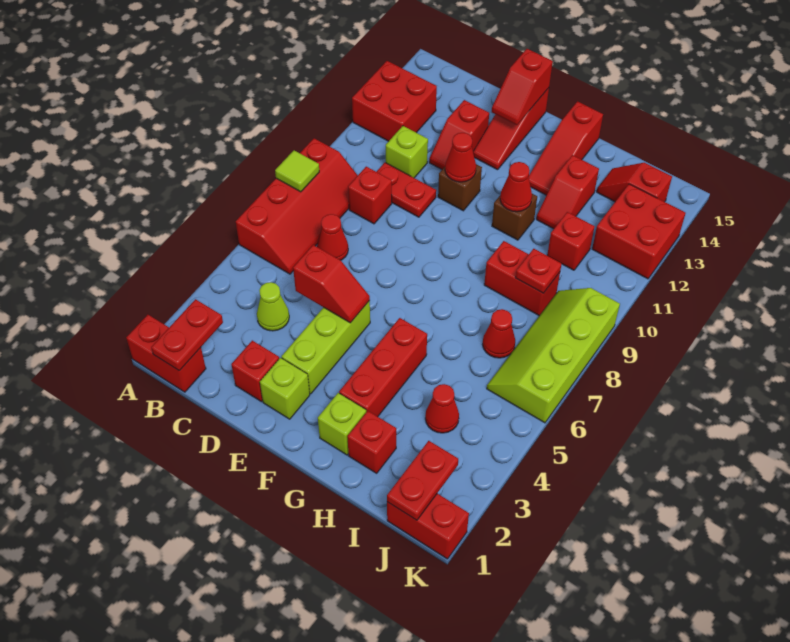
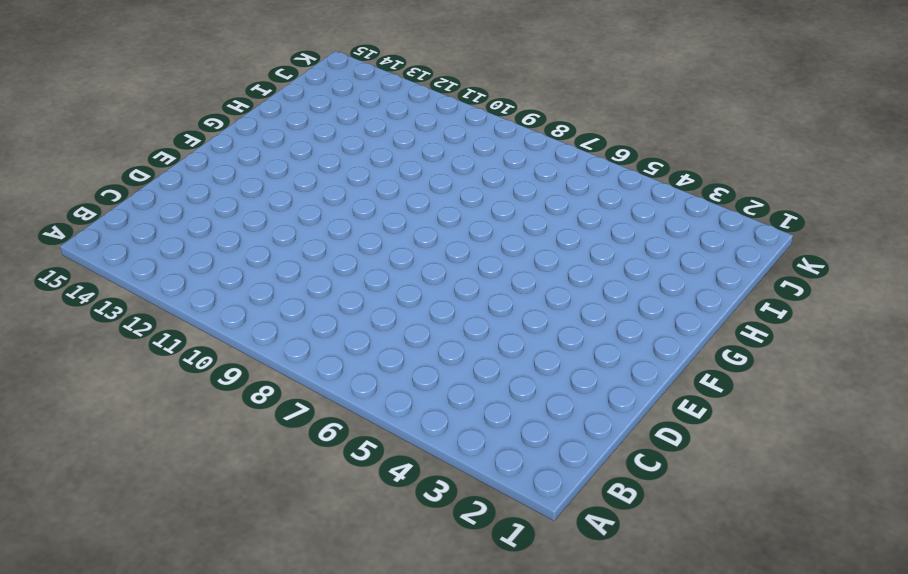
none -> red brick A1:B1 level 1
none -> red slope A6:B9 level 1 top A
none -> red brick A12:B13 level 1
none -> lime cone C4 level 1

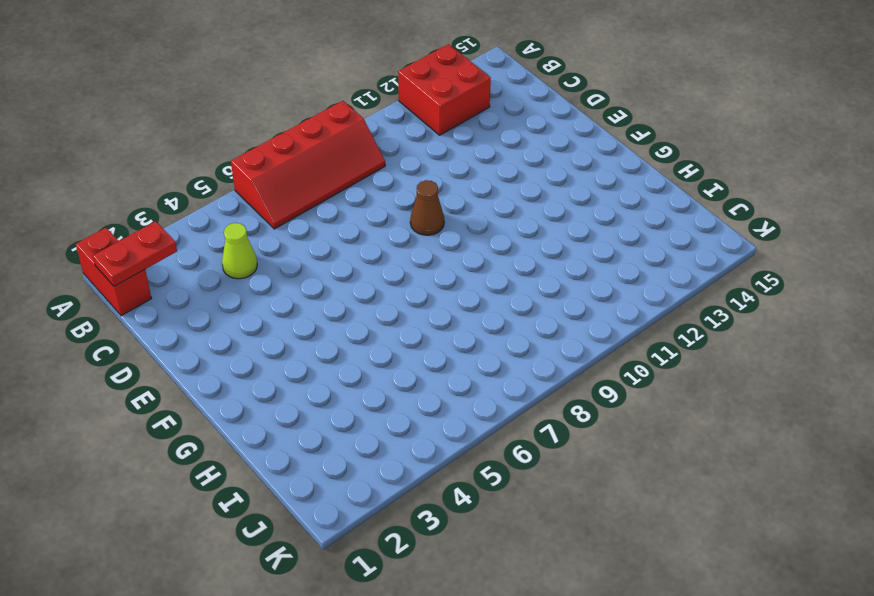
brown cone E9 level 1 -> none
none -> red cone C7 level 1
none -> red brick C9 level 1
none -> red plate C10:D10 level 1
none -> lime brick C11 level 1

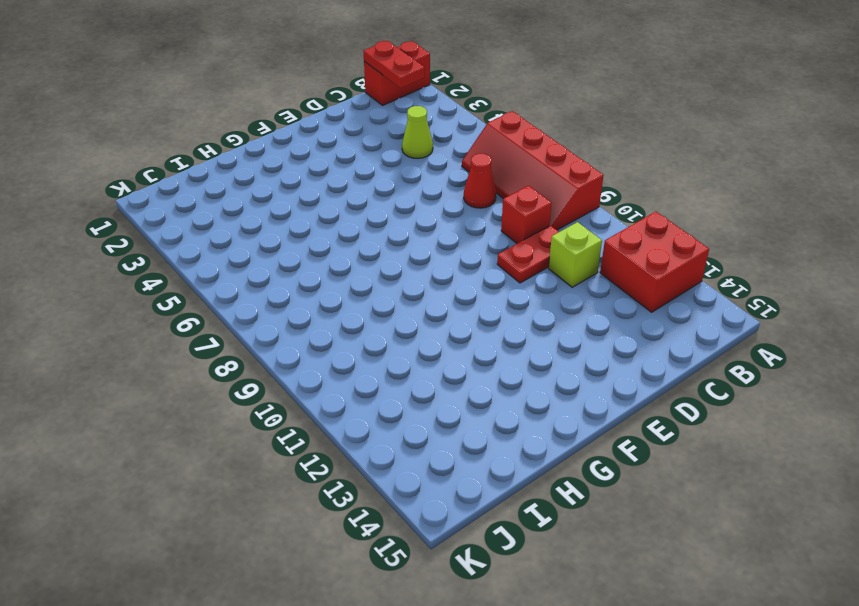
none -> red brick D2 level 1
none -> red slope D12:D13 level 1 top 13
none -> lime brick E2 level 1
none -> lime brick E3:E5 level 1

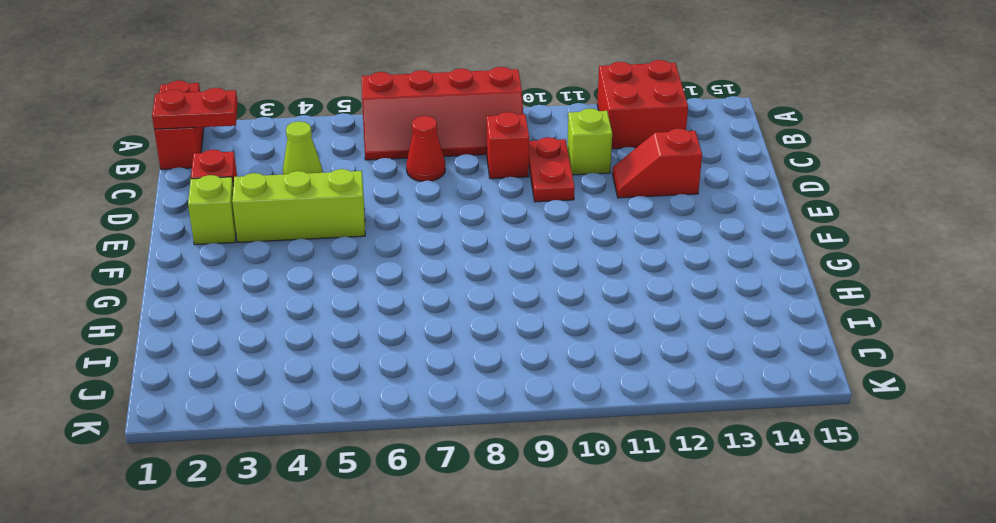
none -> brown brick E11 level 1
none -> red slope E13:E15 level 1 top 15
none -> lime brick G2 level 1
none -> red brick G3:G5 level 1

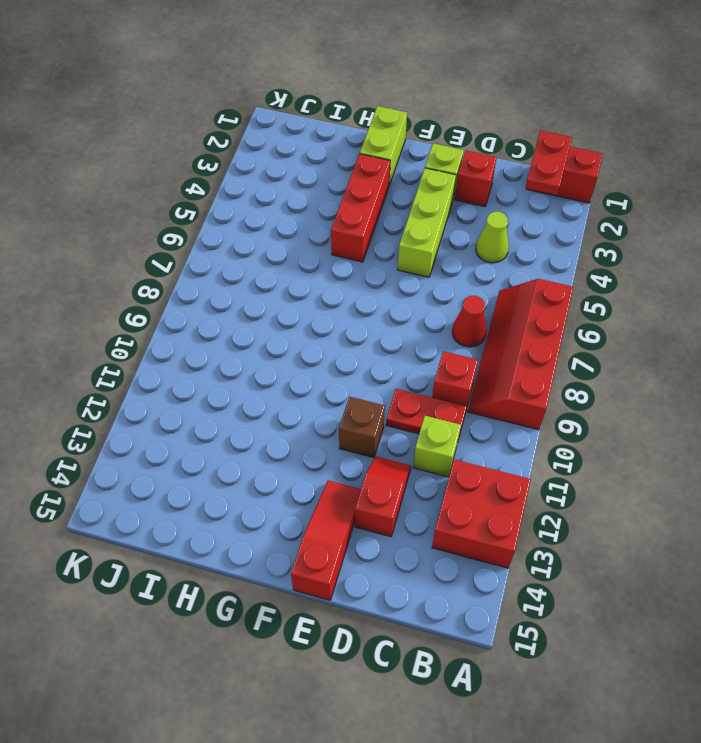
lime brick G1:G2 level 1 -> lime brick G2 level 1
none -> brown brick G11 level 1
none -> red slope G13:G15 level 1 top 15
none -> red brick H2 level 1
none -> red brick H9:I9 level 1

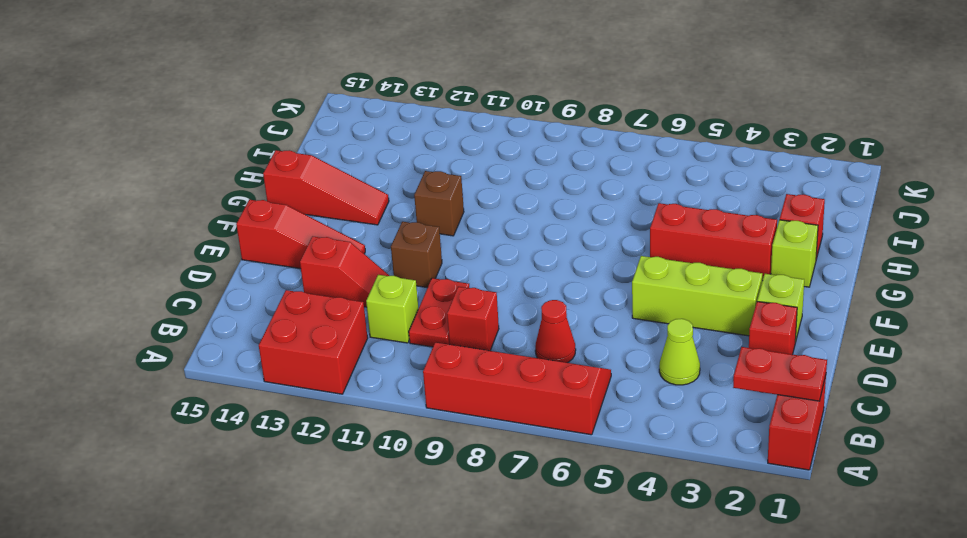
none -> red brick H9:I9 level 1
none -> red slope H12:H13 level 1 top 13
none -> red cone I4 level 1
none -> red cone I7 level 1

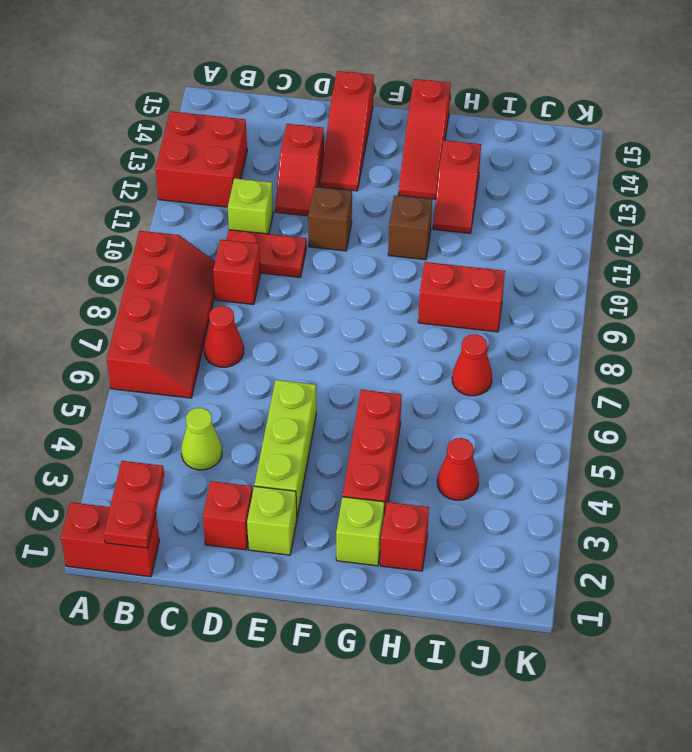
none -> red brick I11 level 1
none -> red slope I14:J14 level 1 top J
none -> red brick J1:K1 level 1
none -> lime slope J6:K9 level 1 top K

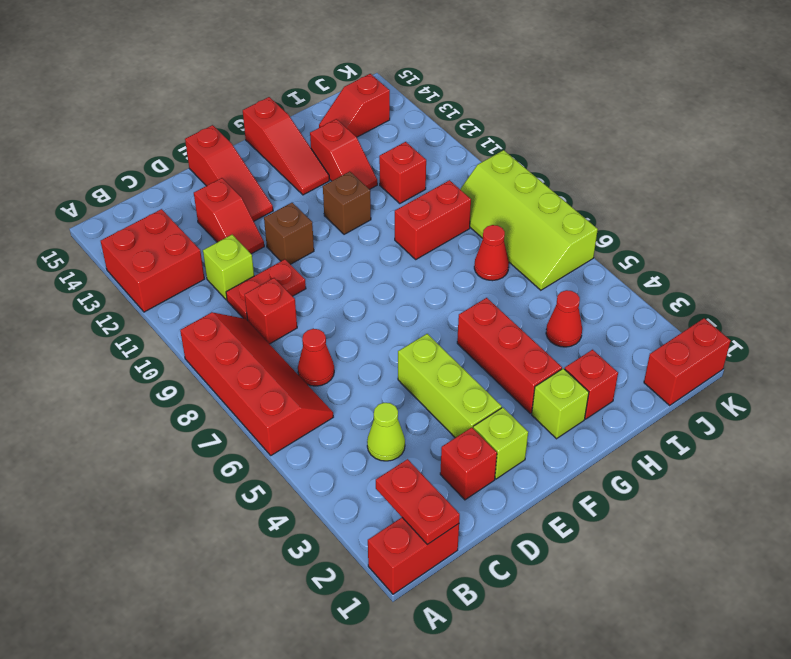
none -> red brick J12:K13 level 1
none -> lime tile A8 level 2
none -> red slope D5:E5 level 2 top D
none -> red cone E11 level 2

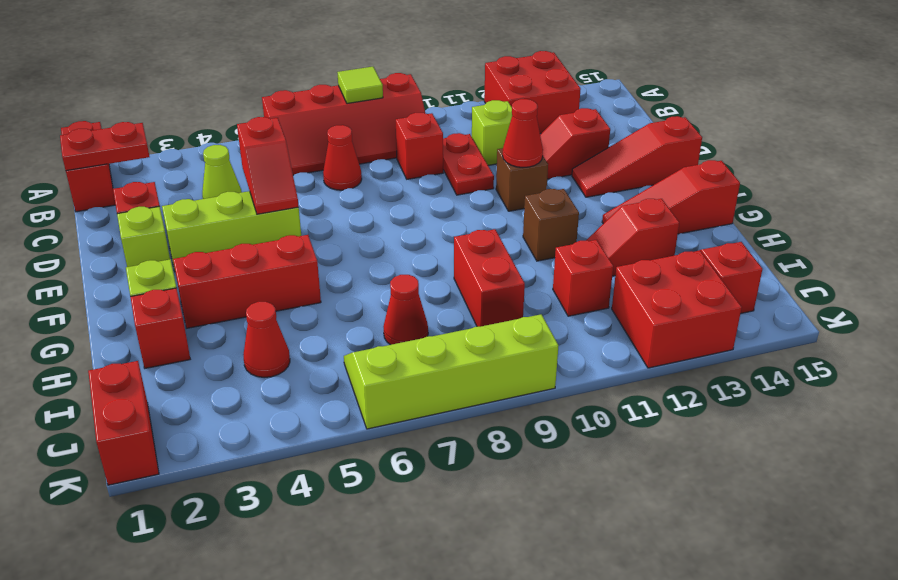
none -> red slope E14:E15 level 2 top 15
none -> red cone G11 level 2
none -> red plate I9 level 2
none -> red plate J1:J2 level 2

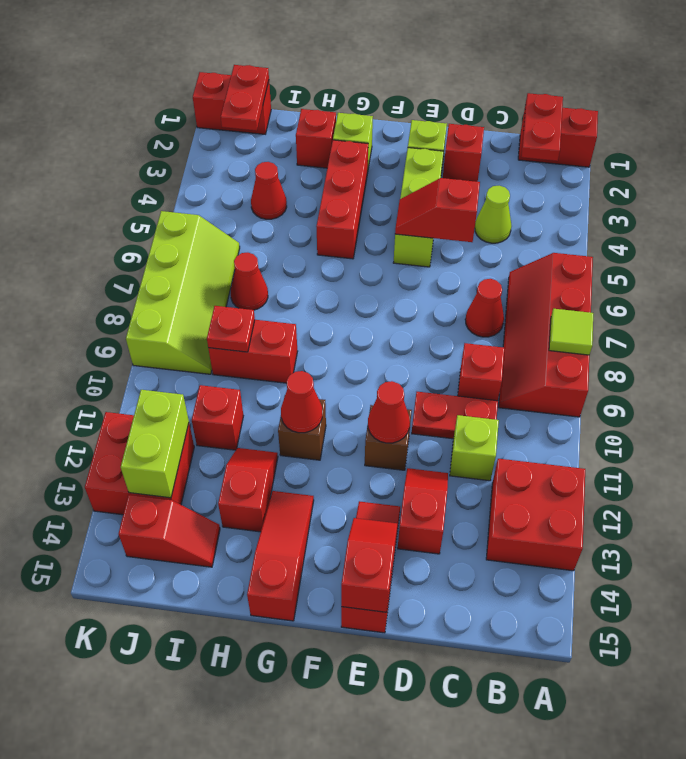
lime brick J12:J13 level 2 -> none

